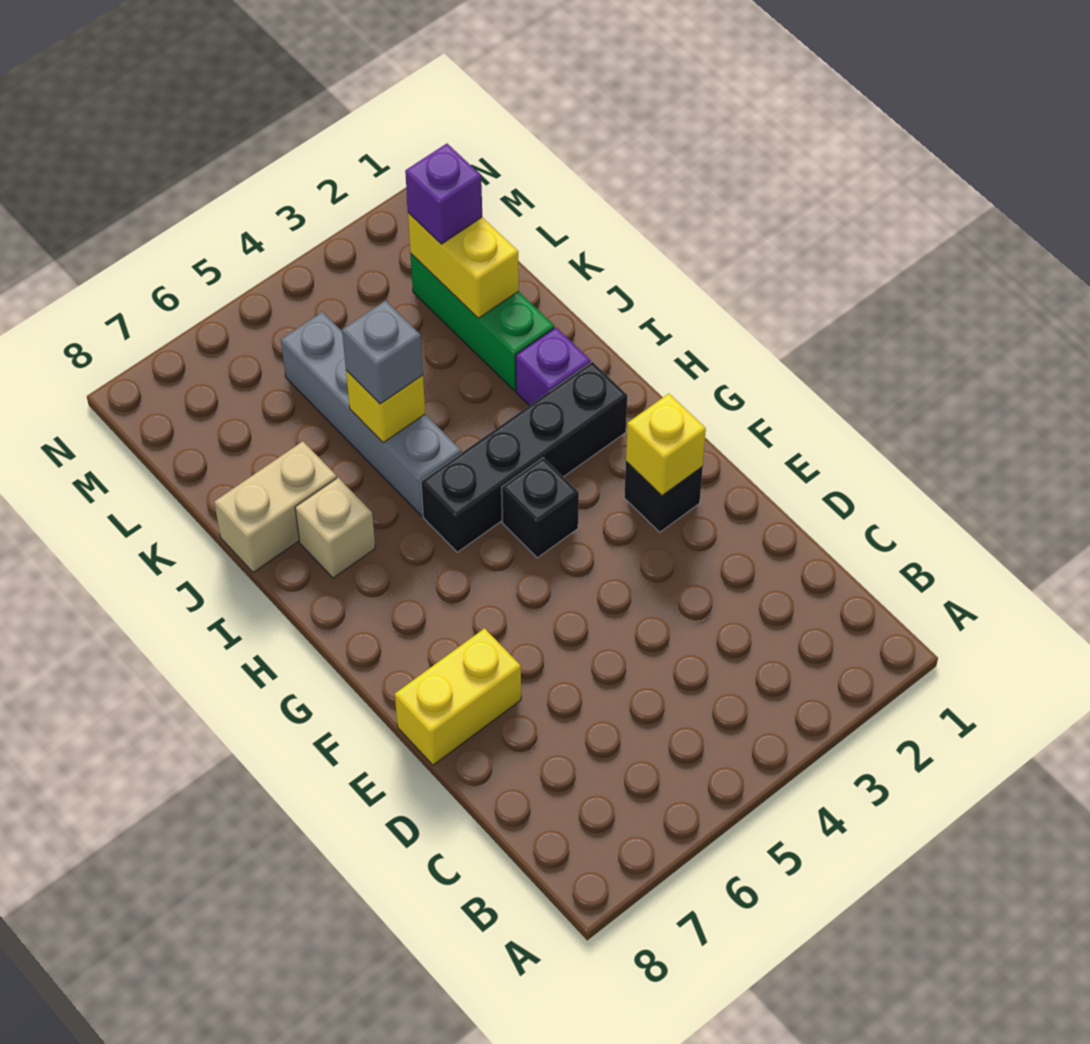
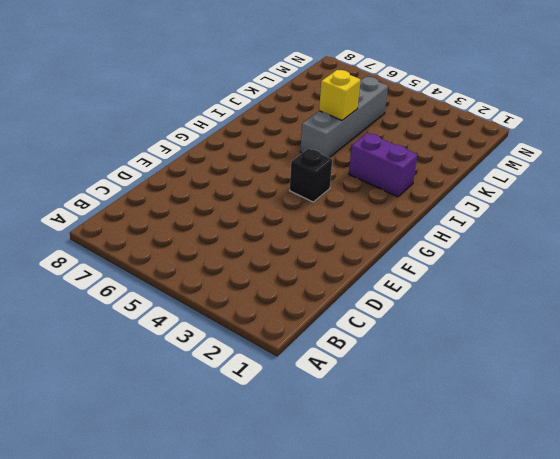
purple brick I2:I3 level 1 -> purple brick I2 level 1
none -> yellow brick E7:E8 level 1
none -> black brick F2 level 1
none -> black brick H2:H5 level 1

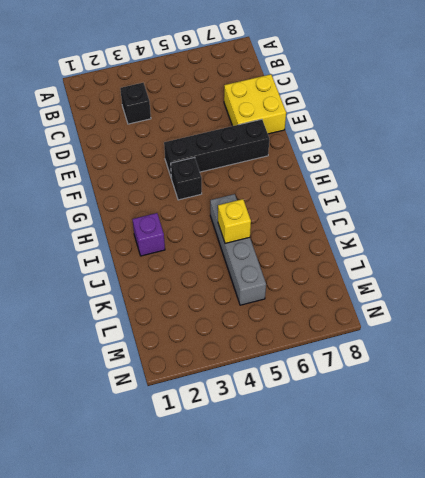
black brick C3 level 1 -> black brick F2 level 1
yellow brick D7:E8 level 1 -> yellow brick E7:E8 level 1
black brick F4:F7 level 1 -> black brick H2:H5 level 1
none -> tan brick I7 level 1
none -> green brick J2:L2 level 1
none -> tan brick J7:J8 level 1

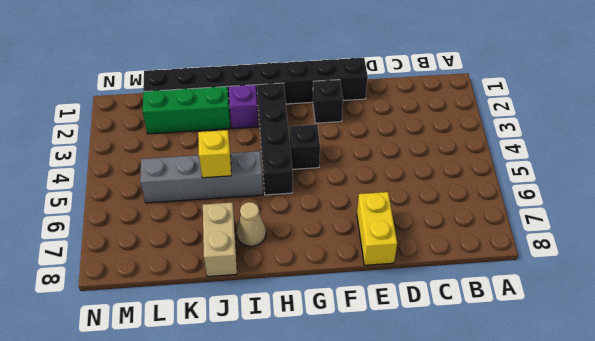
black brick E1:L1 level 1 -> none
tan cone I7 level 1 -> tan brick I7 level 1
none -> yellow brick F2 level 2
none -> yellow brick K2:L2 level 2
none -> grey brick J5 level 3

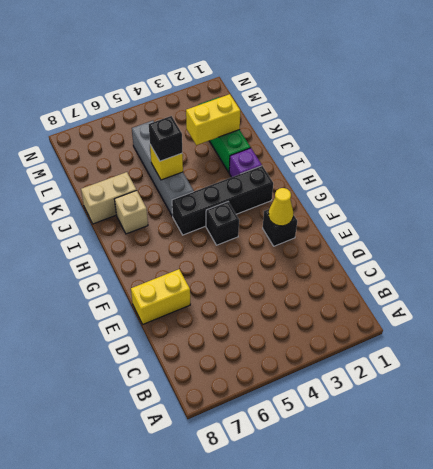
yellow cone F2 level 2 -> yellow brick F2 level 2
black brick J5 level 3 -> grey brick J5 level 3
yellow brick K2:K3 level 2 -> yellow brick K2:L2 level 2
none -> purple brick L2 level 3

